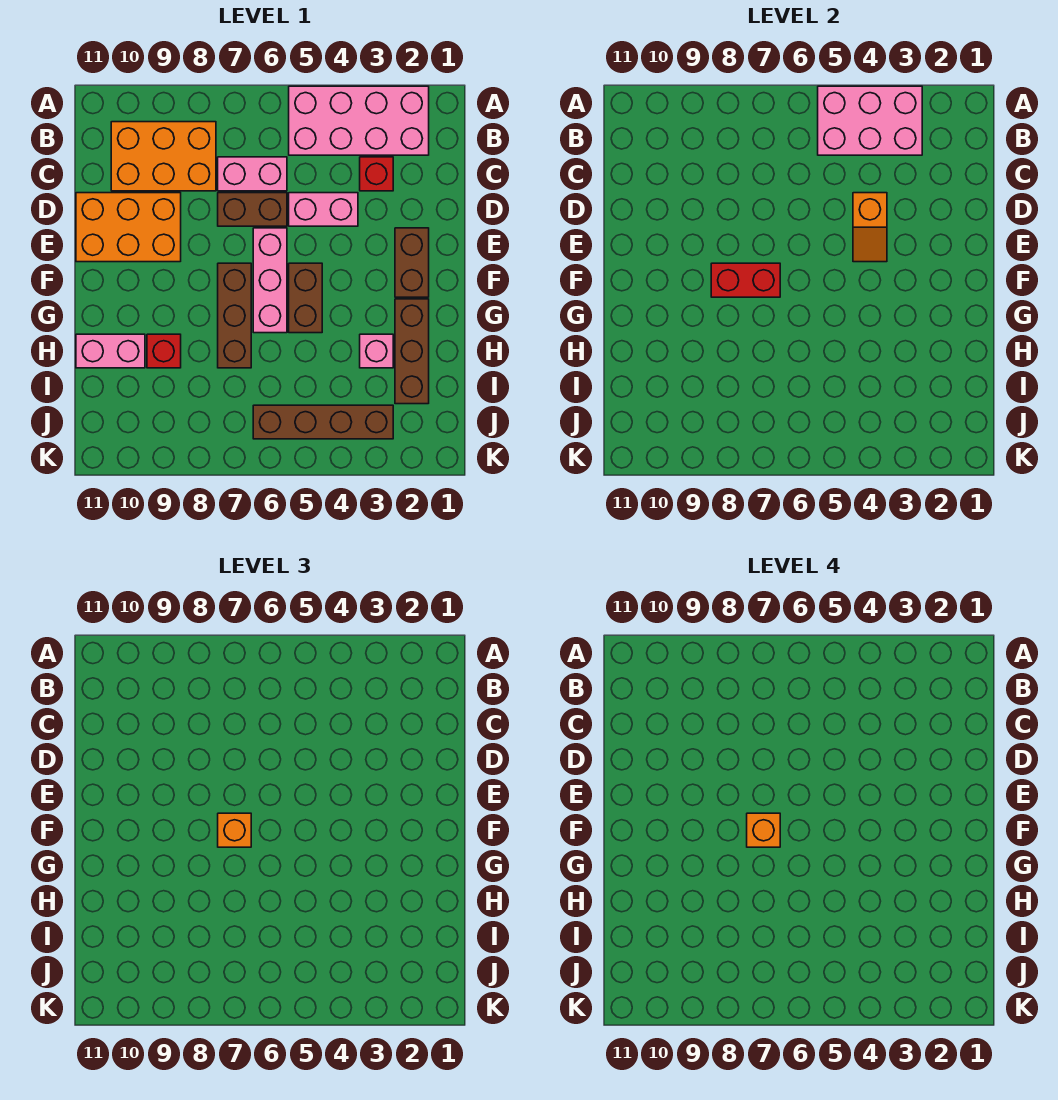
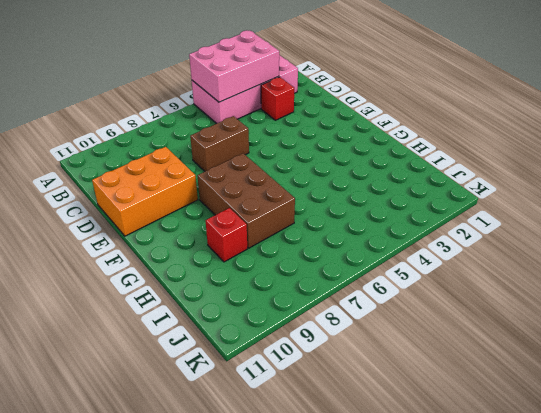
brown brick F7:H8 level 1 -> brown brick F7:H7 level 1
none -> orange brick B8:C10 level 1
none -> pink brick C6:C7 level 1
none -> pink brick D4:D5 level 1

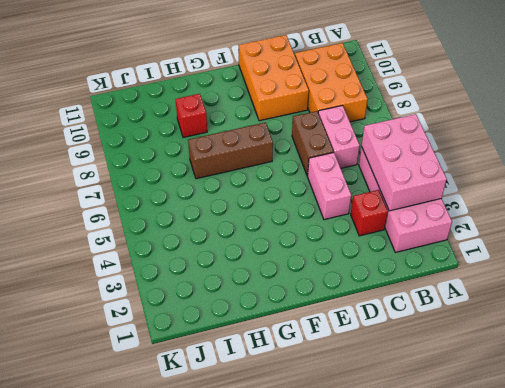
none -> brown brick E2:F2 level 1
none -> pink brick E6:G6 level 1
none -> brown brick F5:G5 level 1

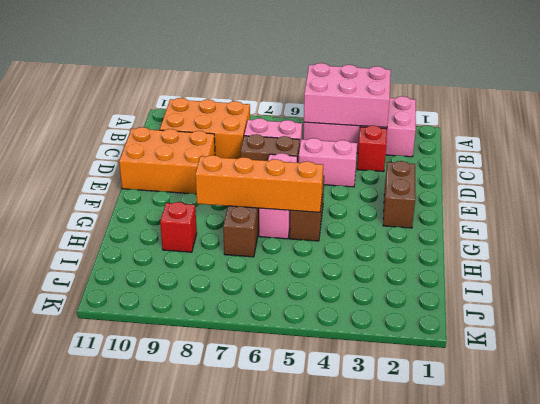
orange brick G5:G8 level 2 -> none
none -> brown brick G2:I2 level 1
none -> pink brick H3 level 1
none -> pink brick H10:H11 level 1

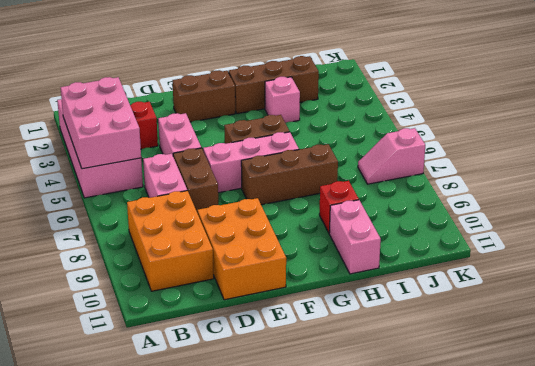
pink slope J7:K7 level 1 top K -> none
none -> brown brick J3:J6 level 1
none -> orange slope D4:E4 level 2 top D
none -> red brick F7:F8 level 2

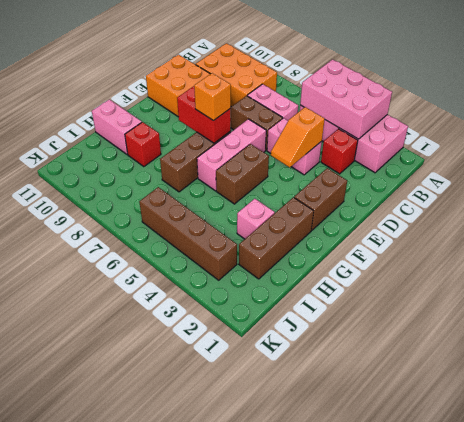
none -> orange brick F7 level 4

